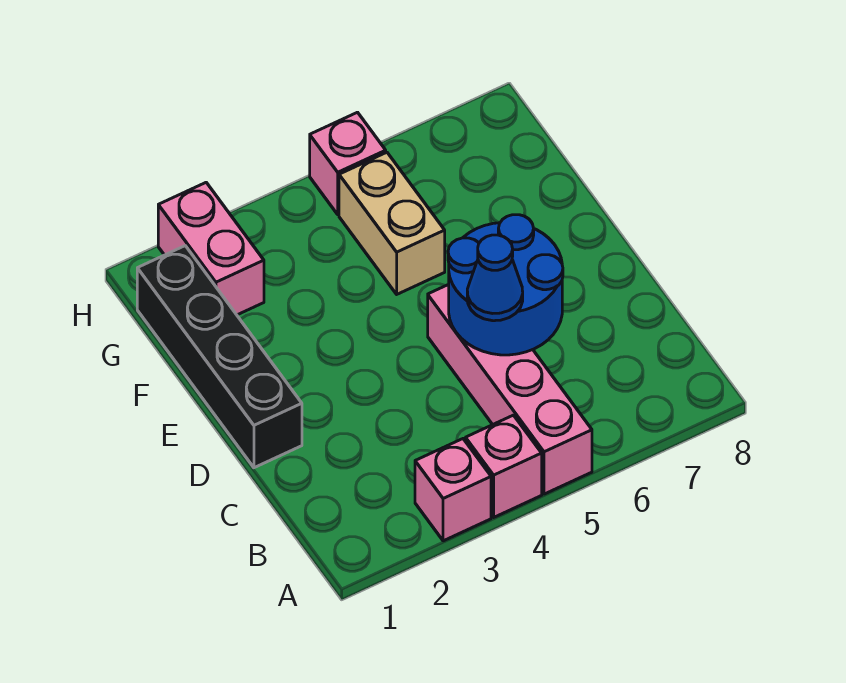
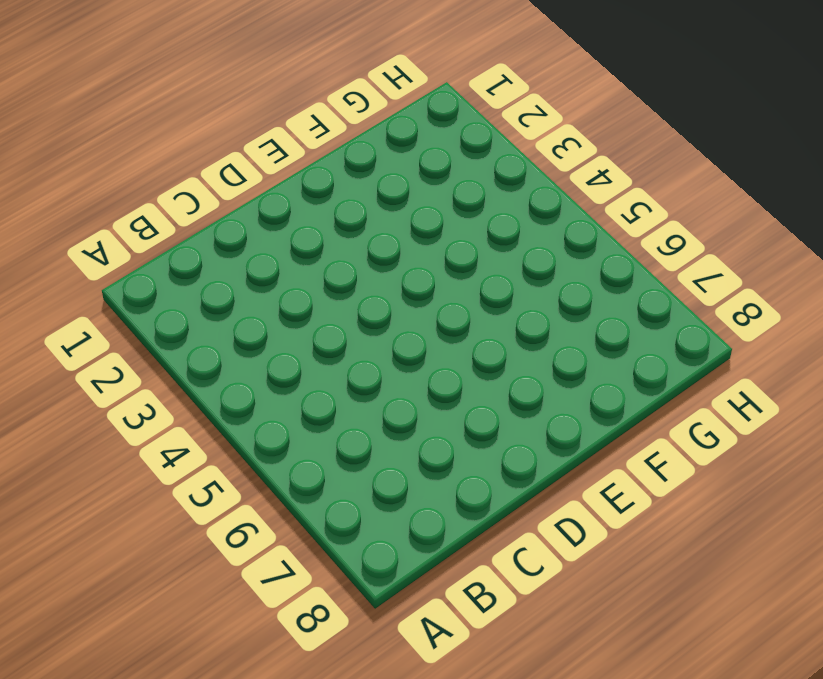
none -> pink brick A3 level 1
none -> pink brick A4 level 1

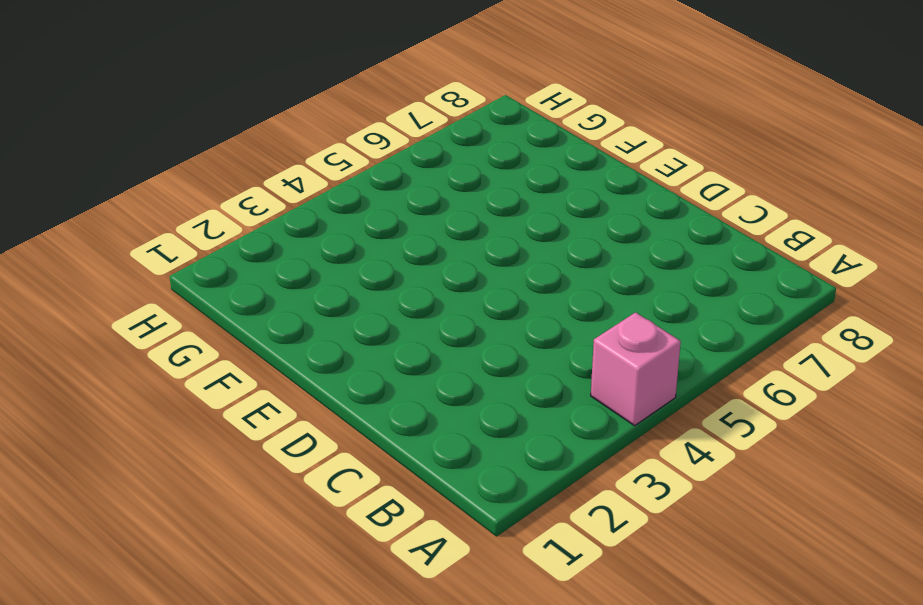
none -> pink brick A3 level 1
none -> pink brick A5:D5 level 1

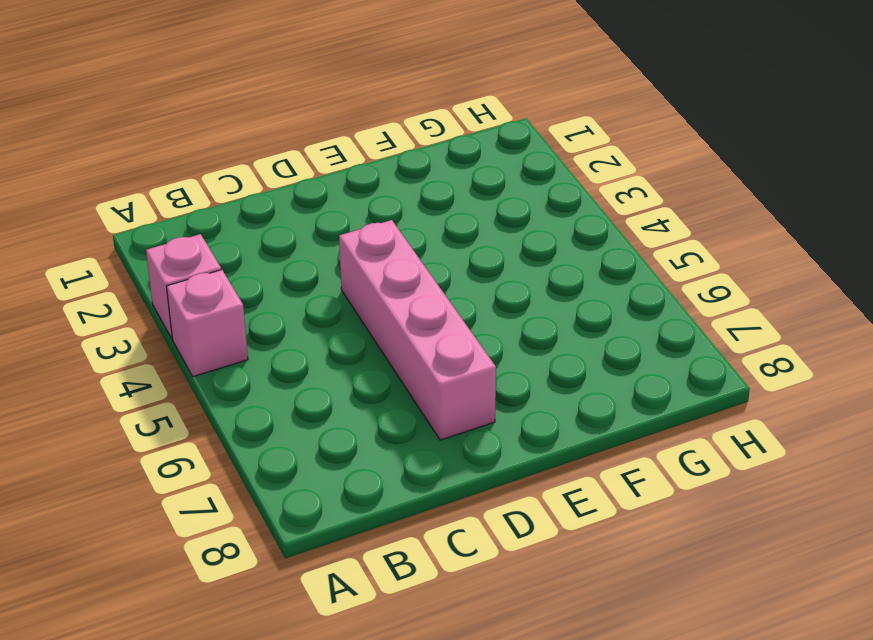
pink brick D4:D7 level 1 -> pink brick A5:D5 level 1
none -> black brick D1:G1 level 1
none -> tan brick F5:G5 level 1

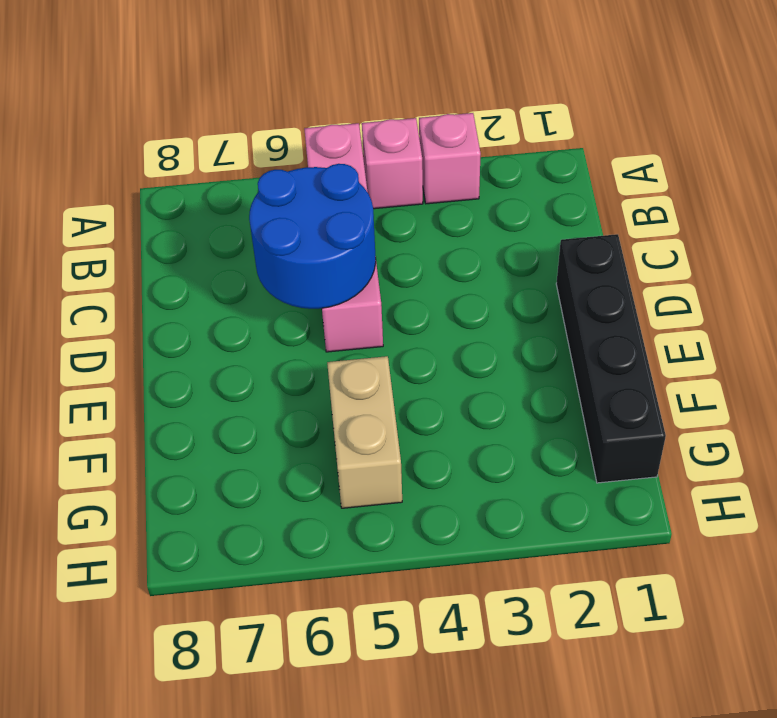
none -> pink brick G2:H2 level 1
none -> pink brick H5 level 1

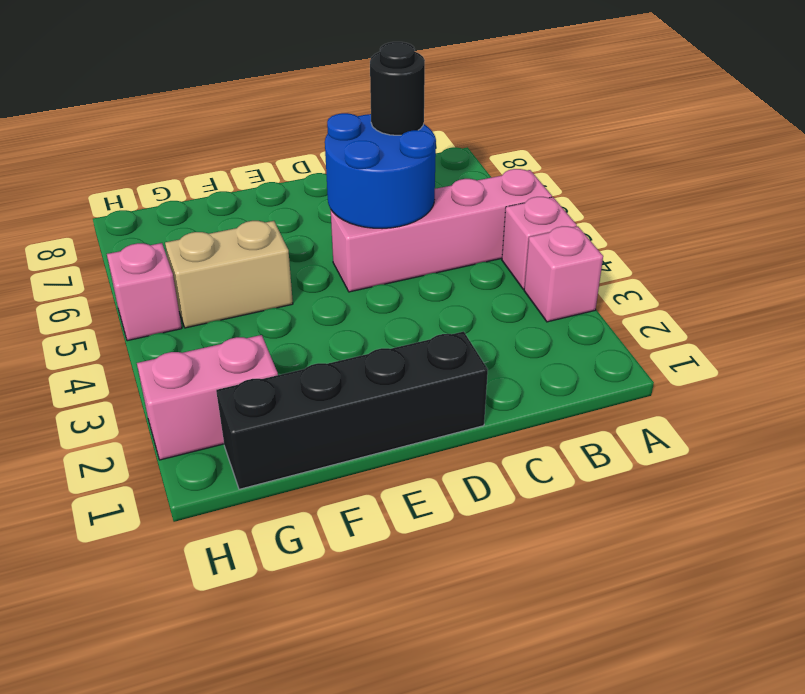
black round brick C6 level 3 -> none
none -> blue cone C5 level 3

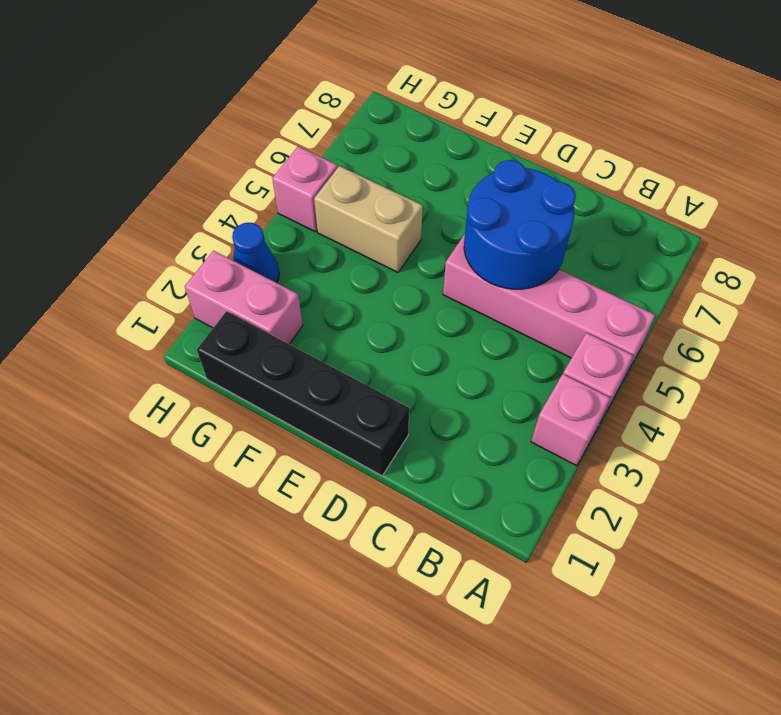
blue cone H3 level 1 -> blue cone C5 level 3

